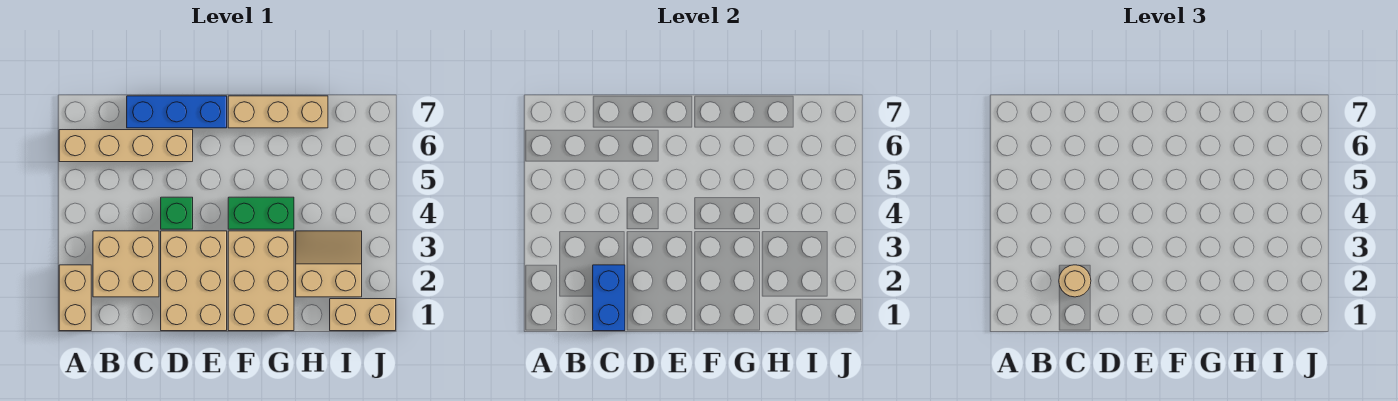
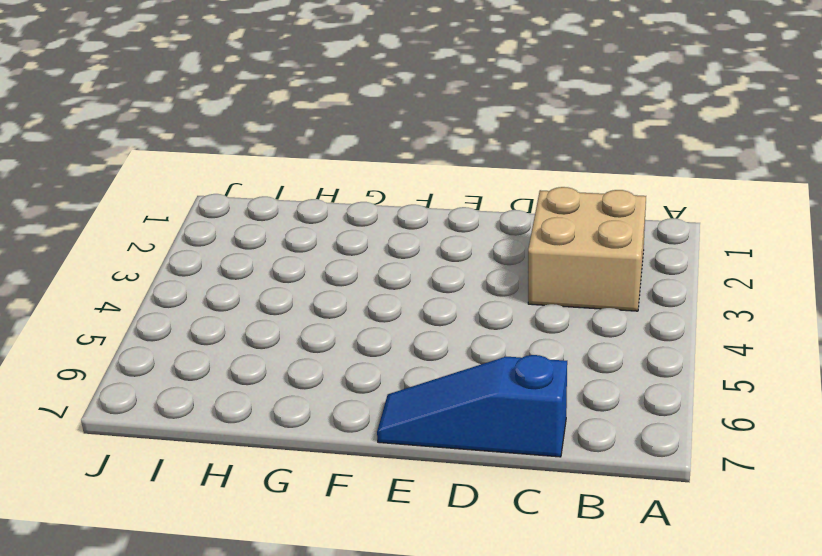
blue slope C7:E7 level 1 top C -> blue brick C7:E7 level 1
none -> tan brick A1:A2 level 1
none -> tan brick A6:D6 level 1
none -> tan brick D1:E3 level 1

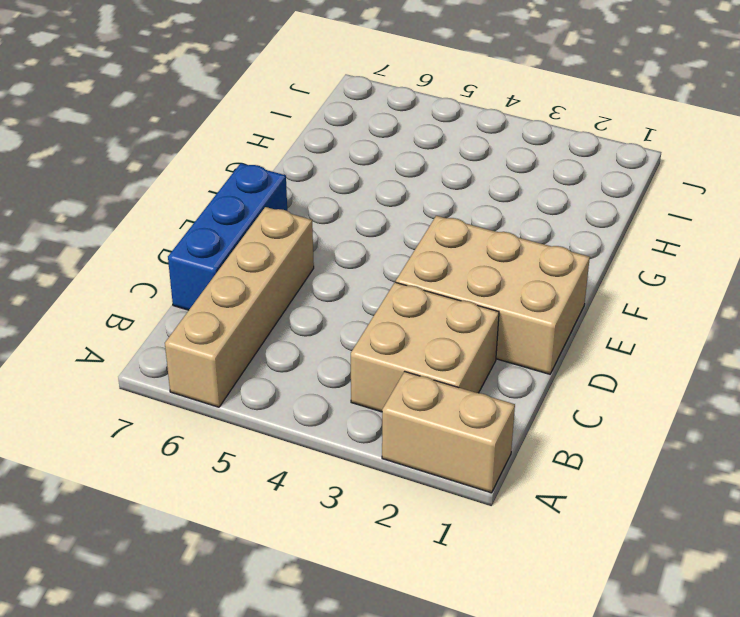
none -> green brick D4 level 1
none -> tan brick F1:G3 level 1
none -> green brick F4:G4 level 1

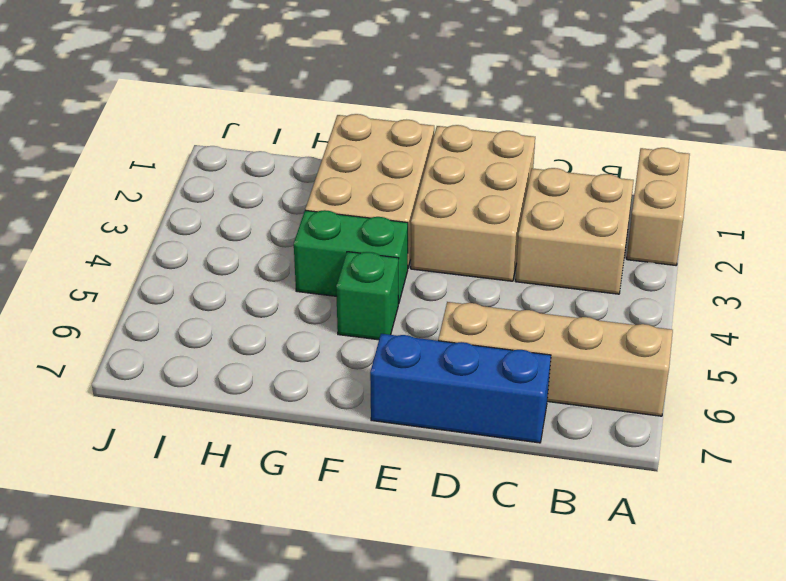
green brick F5 level 1 -> green brick D4 level 1
none -> tan brick F7:H7 level 1
none -> tan slope H2:I3 level 1 top 2
none -> tan brick I1:J1 level 1

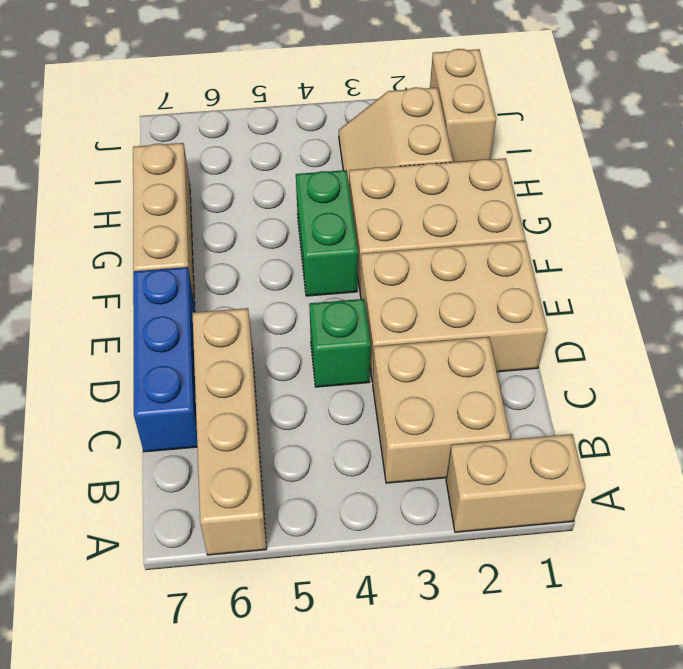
none -> blue brick C1:C2 level 2
none -> tan round brick C2 level 3

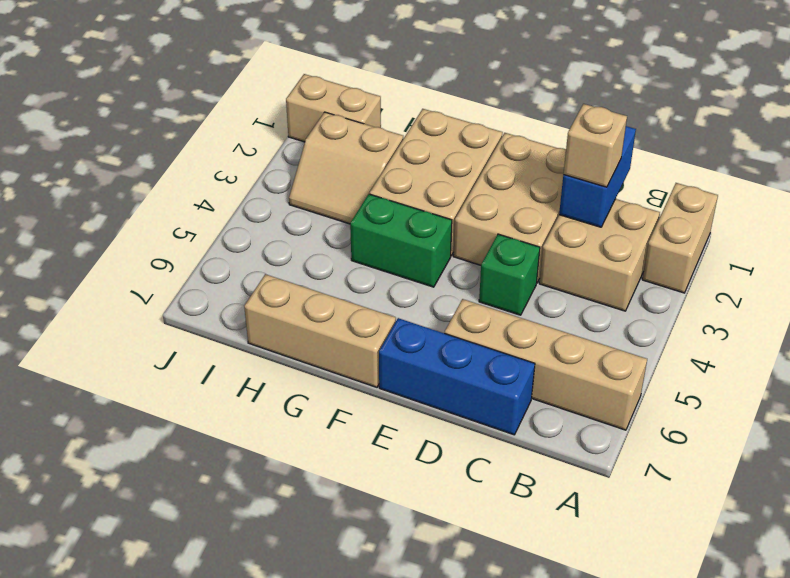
tan brick C2 level 3 -> tan round brick C2 level 3

